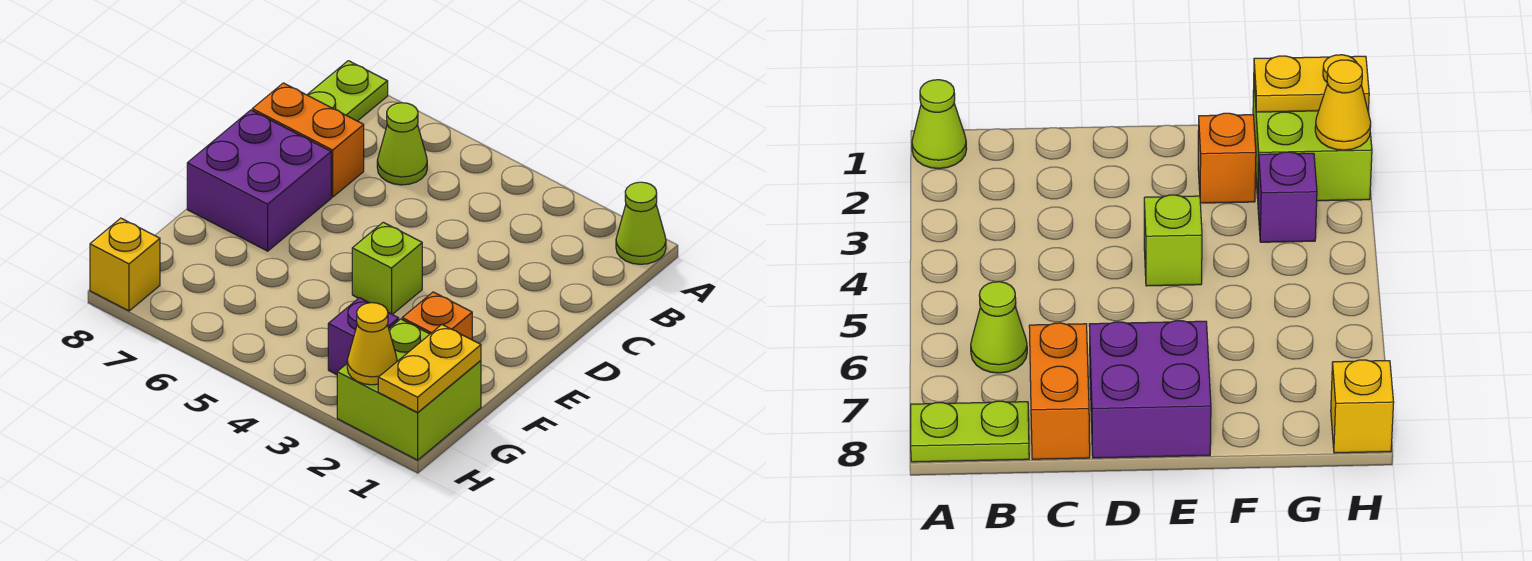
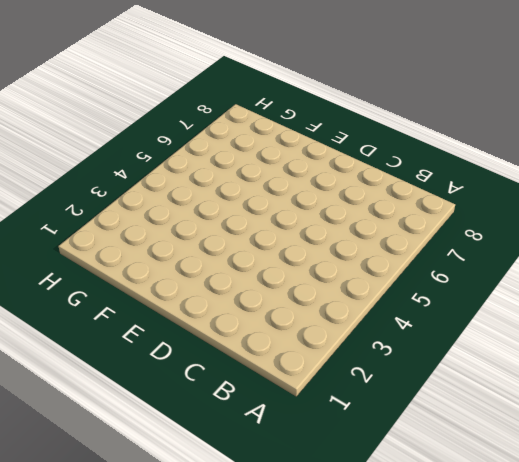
none -> lime cone A1 level 1
none -> lime plate A8:B8 level 1
none -> lime cone B6 level 1

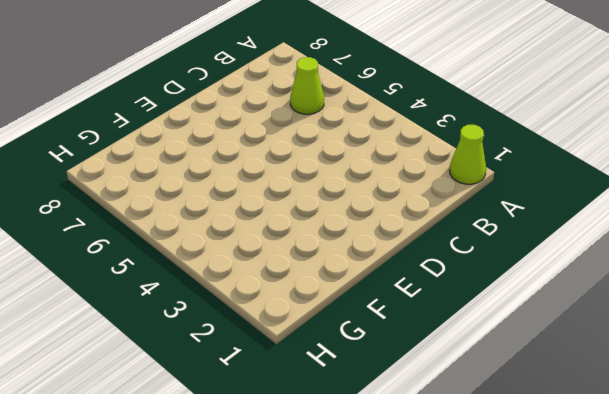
none -> lime plate A8:B8 level 1
none -> orange brick C7:C8 level 1
none -> purple brick D7:E8 level 1

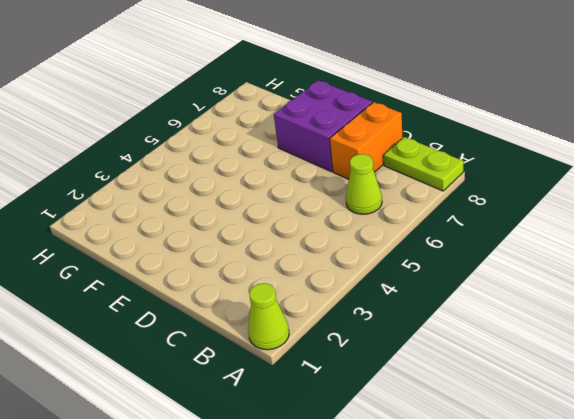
none -> lime brick E4 level 1
none -> orange brick F2 level 1
none -> lime brick G1:H2 level 1

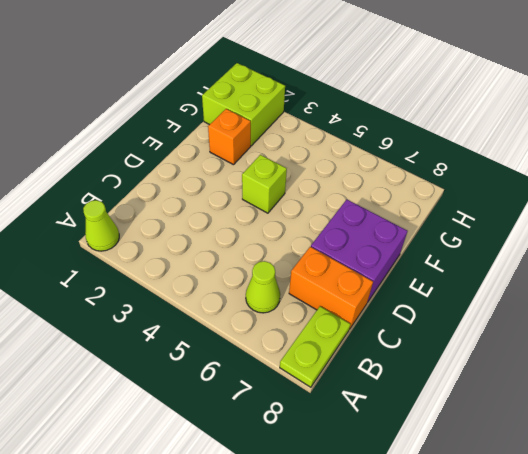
none -> purple brick G3 level 1
none -> yellow brick H8 level 1
none -> yellow plate G1:H1 level 2

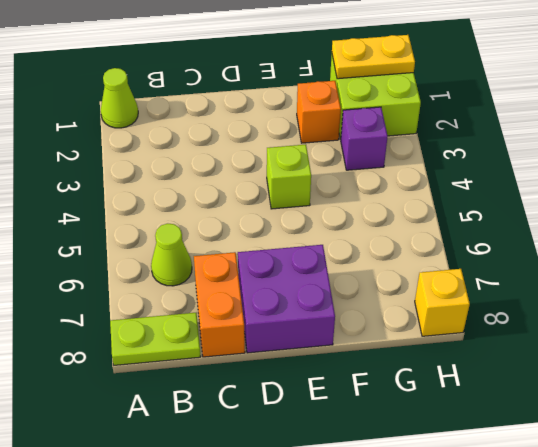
none -> yellow cone H2 level 2

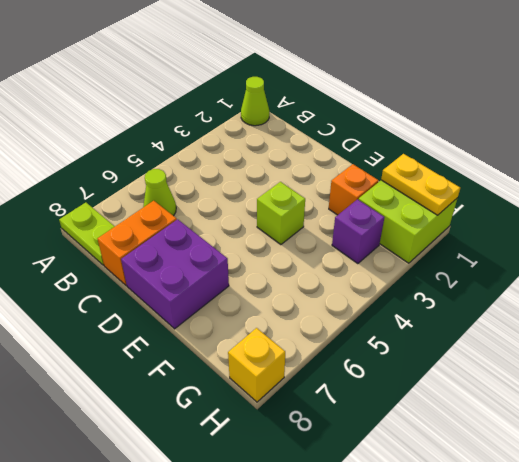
none -> yellow cone H2 level 2

